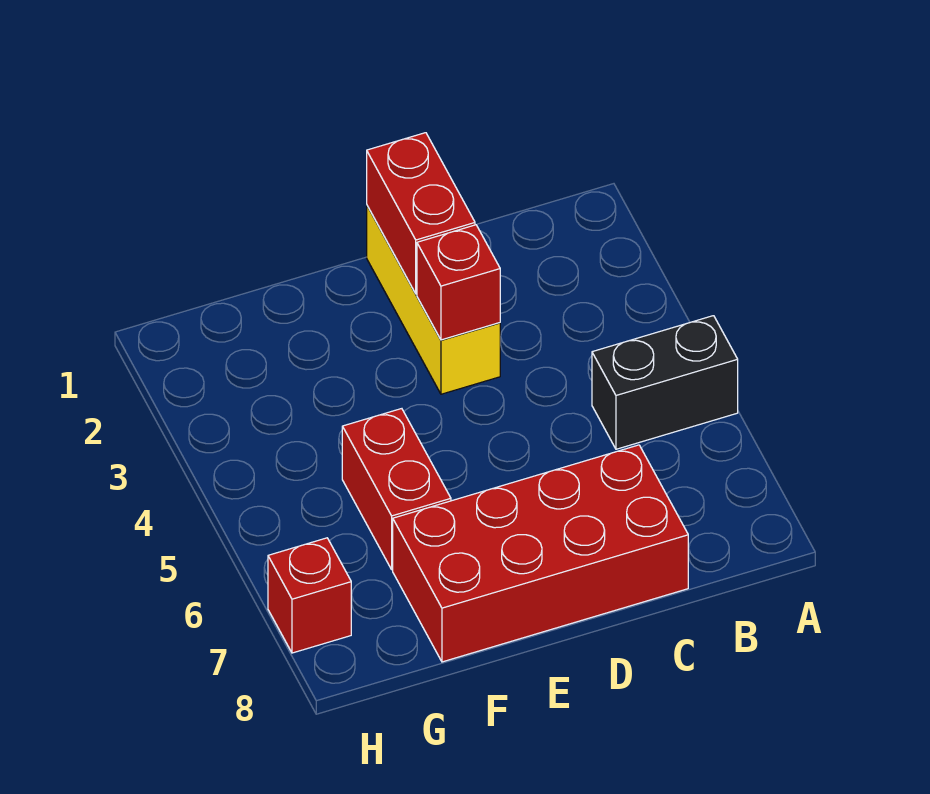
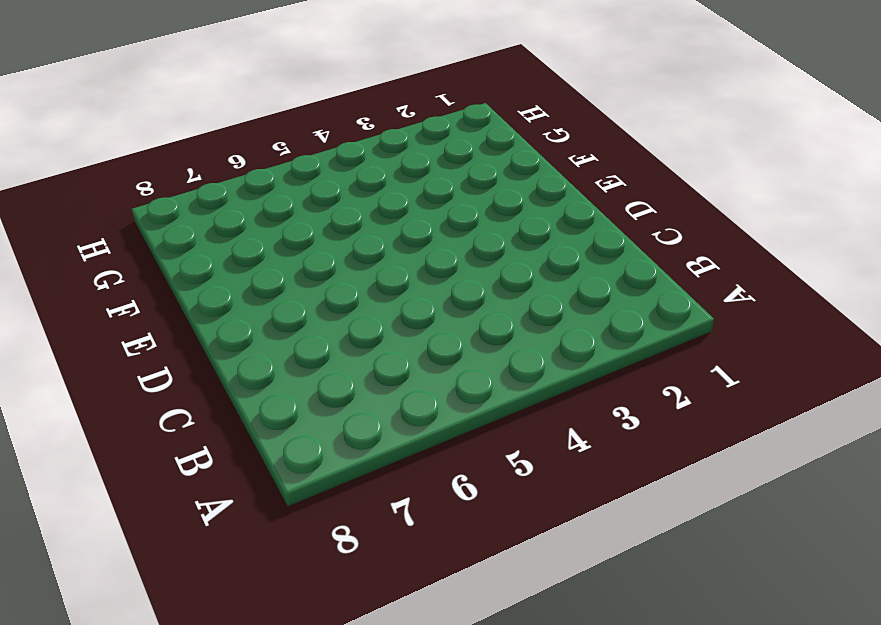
none -> black brick A5:B5 level 1
none -> red brick C7:F8 level 1

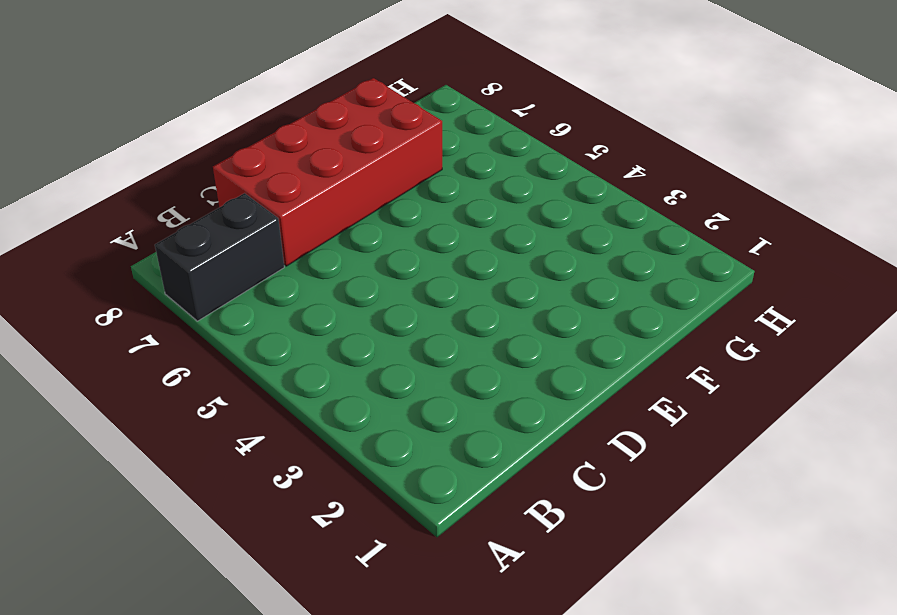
black brick A7:B7 level 1 -> black brick A5:B5 level 1
none -> yellow brick D1:D3 level 1
none -> red brick F5:F6 level 1

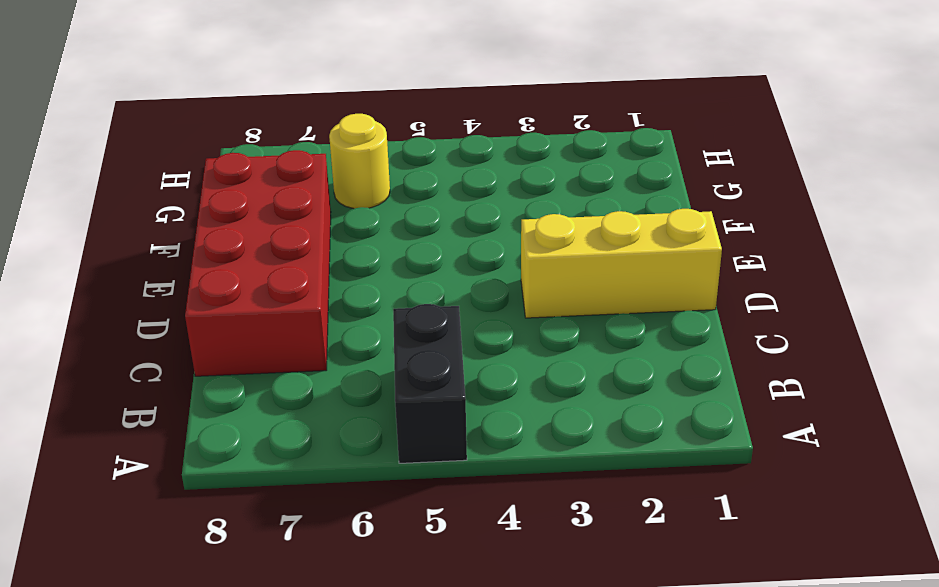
yellow round brick G6 level 1 -> none
none -> red brick F5:F6 level 1
none -> red brick H7 level 1

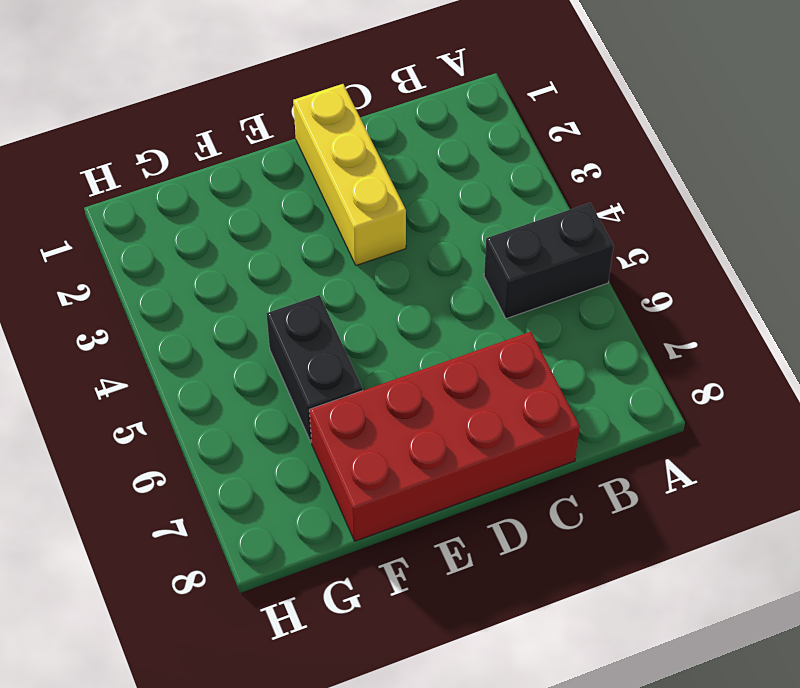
black brick F5:F6 level 1 -> red brick F5:F6 level 1
none -> red brick H7 level 1
none -> red brick D1:D2 level 2

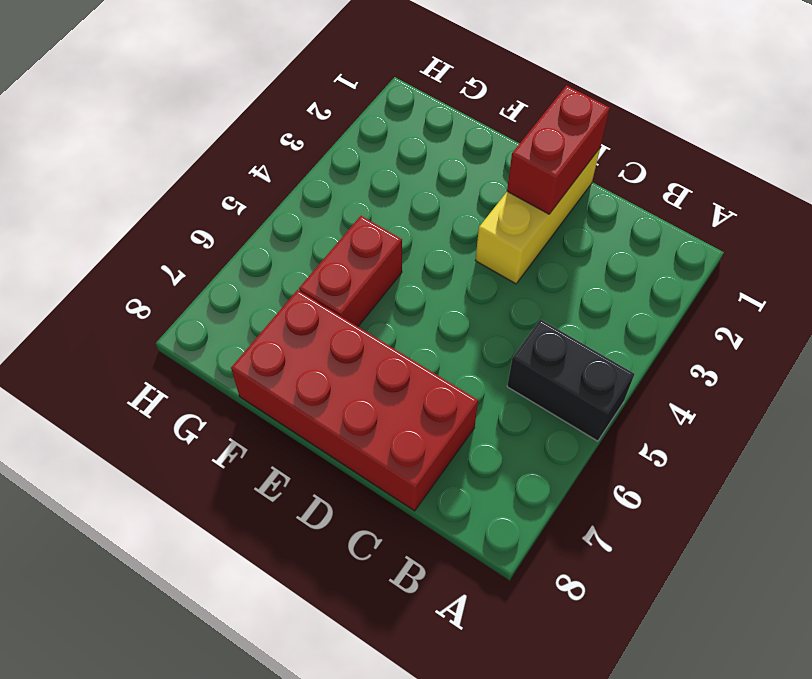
none -> red brick H7 level 1
none -> red brick D3 level 2

